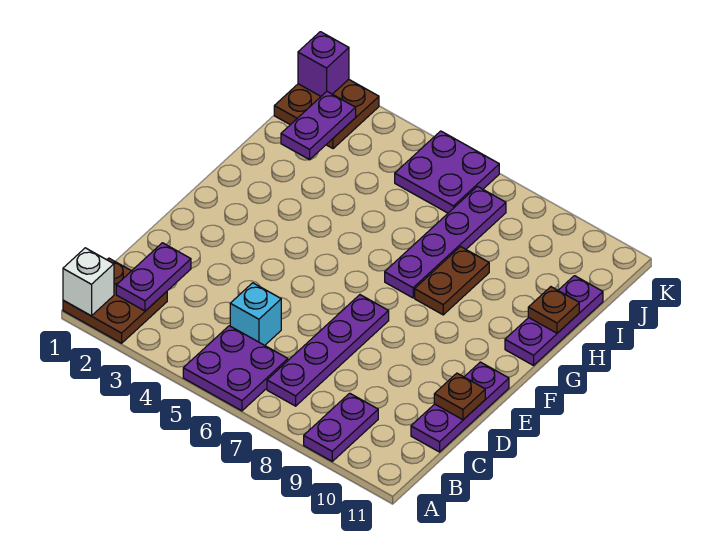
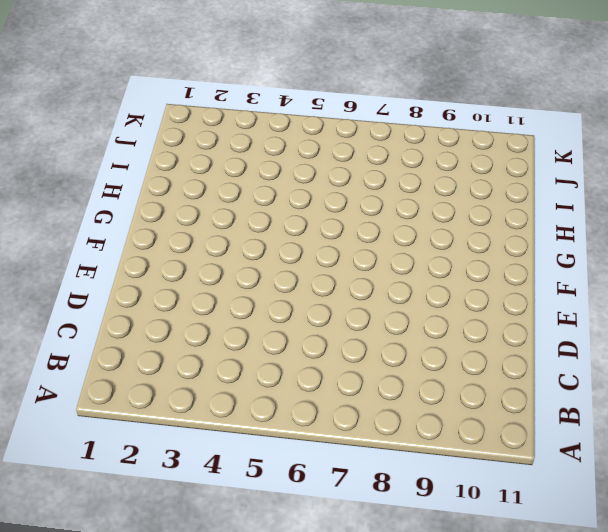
none -> brown plate A1:B2 level 1
none -> purple plate A5:B6 level 1
none -> purple plate A9:B9 level 1

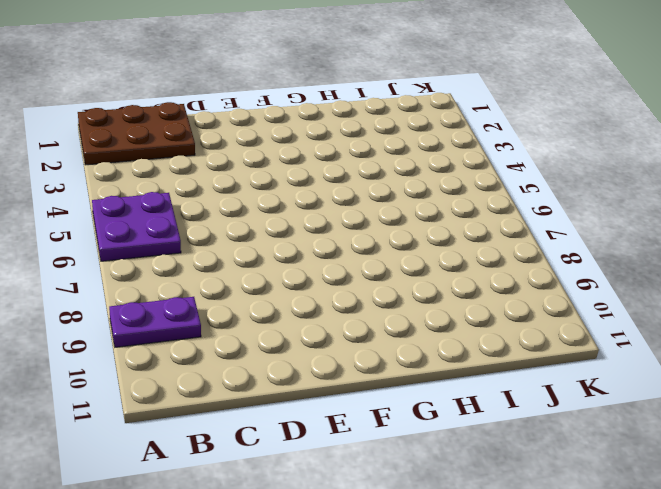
brown plate A1:C2 level 1 -> brown plate A1:B2 level 1
none -> purple plate B7:E7 level 1
none -> cyan brick C5 level 1
none -> purple plate C11:E11 level 1

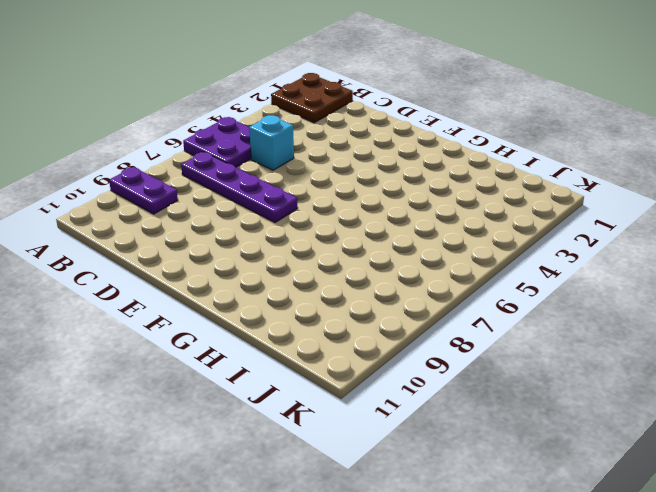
none -> purple plate C11:E11 level 1
none -> purple plate G7:J7 level 1
none -> brown plate G8:H8 level 1

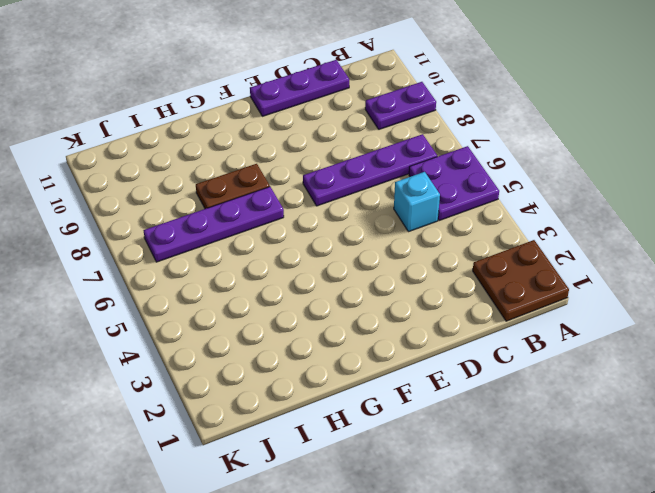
none -> purple plate G11:I11 level 1
none -> brown plate J1:K2 level 1
none -> purple plate J5:K6 level 1

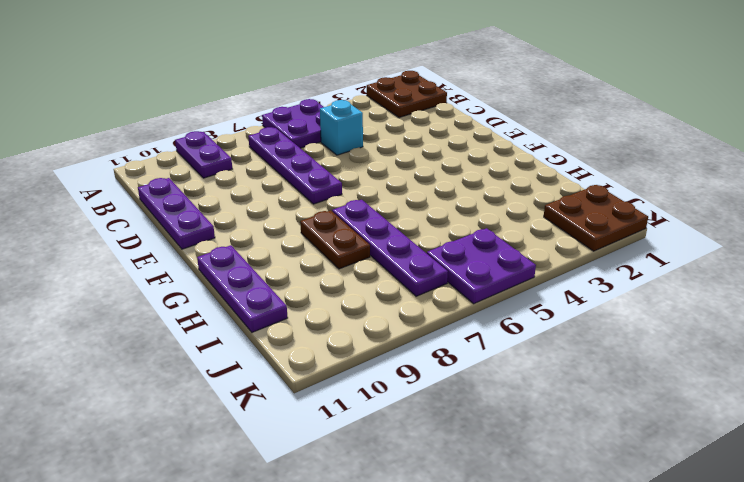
none -> white brick A1 level 2
none -> purple plate B2:C2 level 2
none -> brown plate D11 level 2

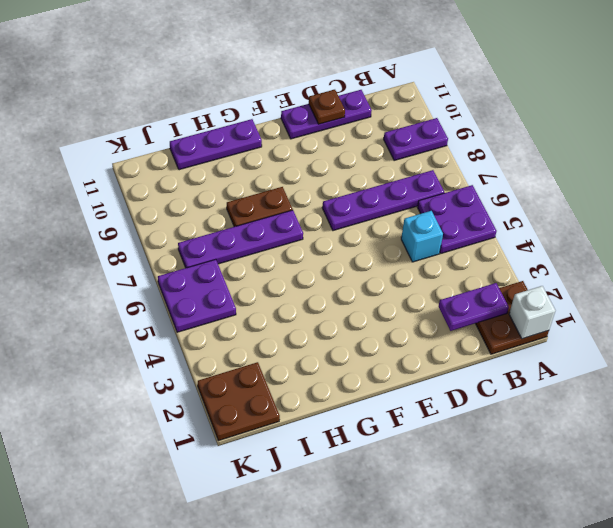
none -> brown plate H11 level 2
none -> purple plate I2:J2 level 2
none -> purple brick K1 level 2

